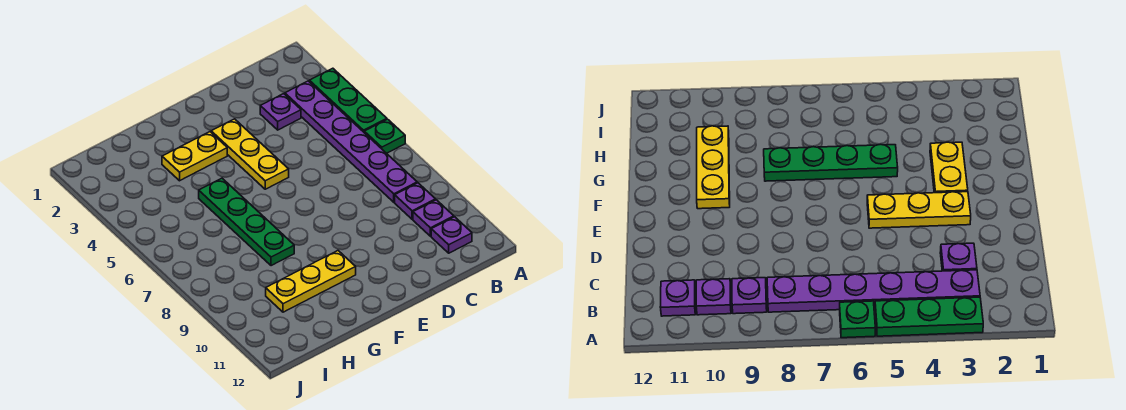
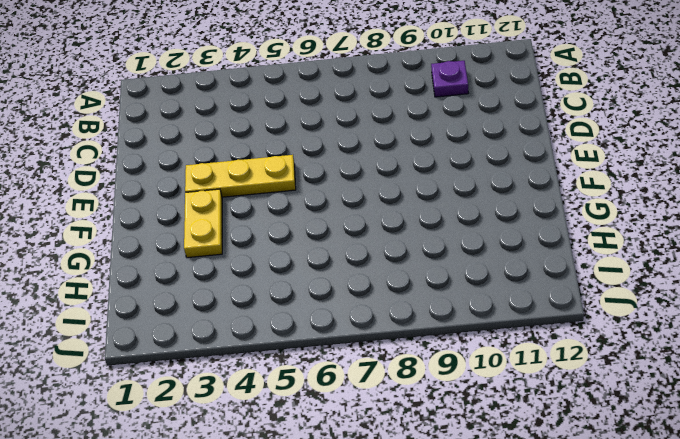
none -> green plate A3:A5 level 1
none -> green plate A6 level 1

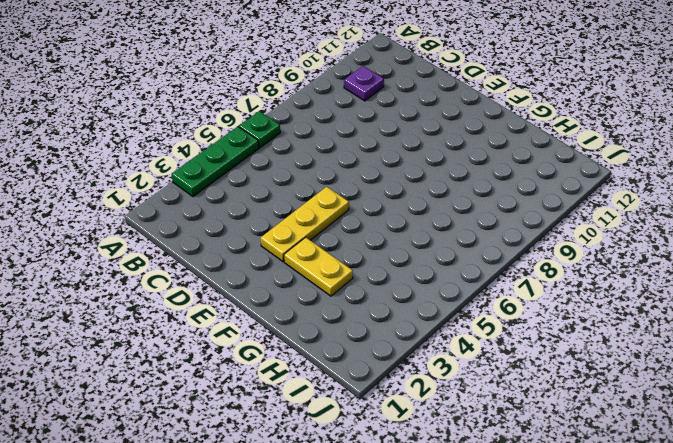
none -> purple plate B3:B8 level 1
none -> purple plate B9 level 1

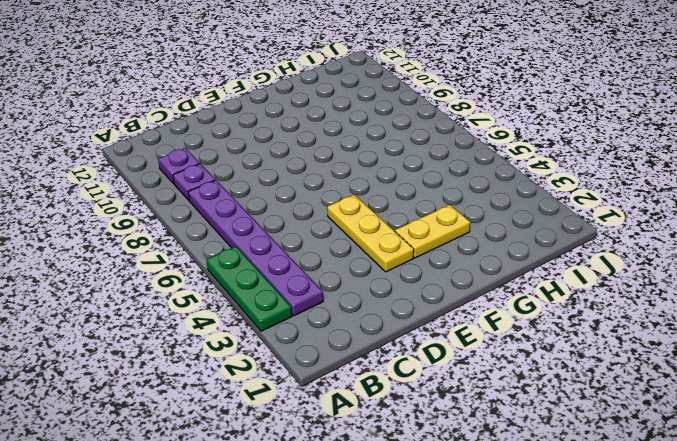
none -> green plate A6 level 1
none -> purple plate B11 level 1

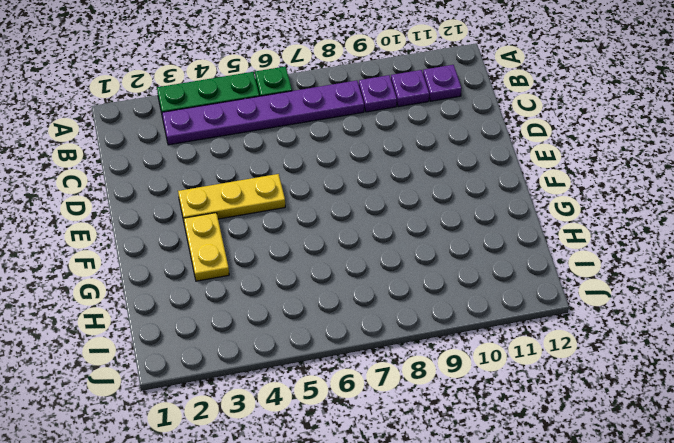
none -> purple plate C3 level 1
none -> yellow plate F10:H10 level 1

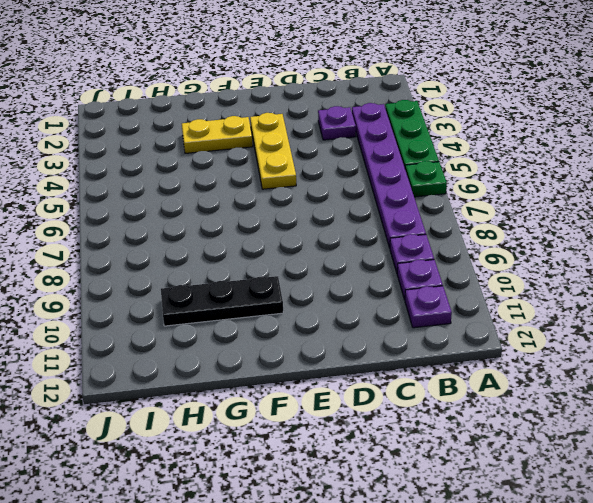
black plate F10:H10 level 1 -> yellow plate F10:H10 level 1
none -> green plate G5:G8 level 1

